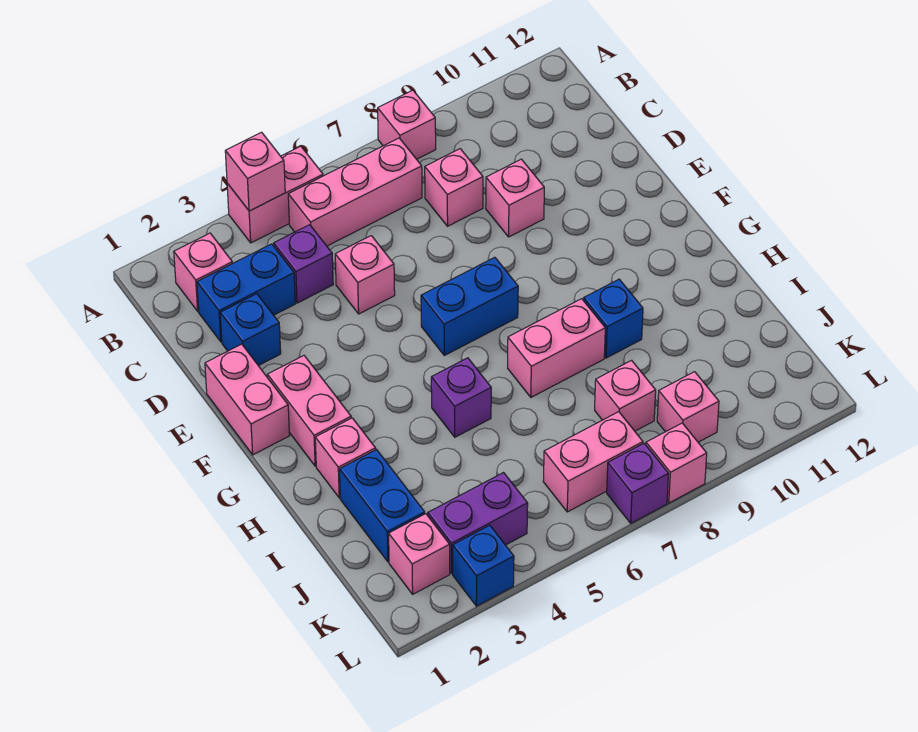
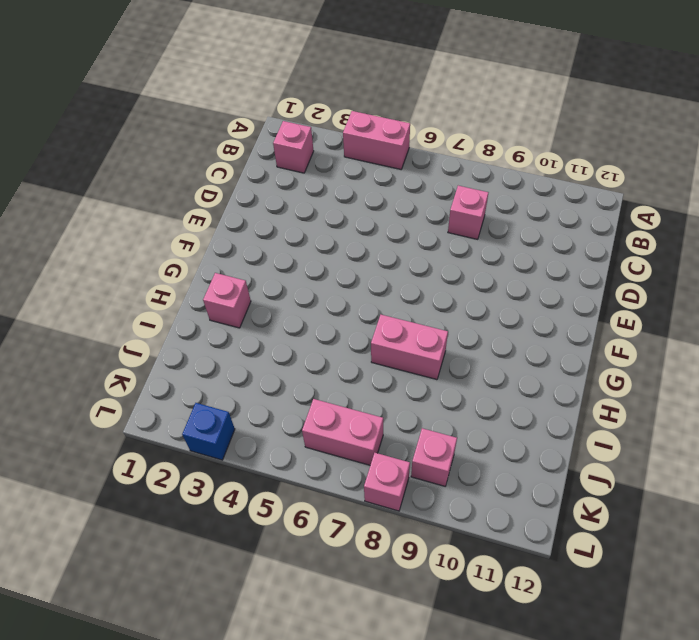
none -> pink brick A8 level 1
none -> pink brick B5:B7 level 1
none -> blue brick C2:C3 level 1

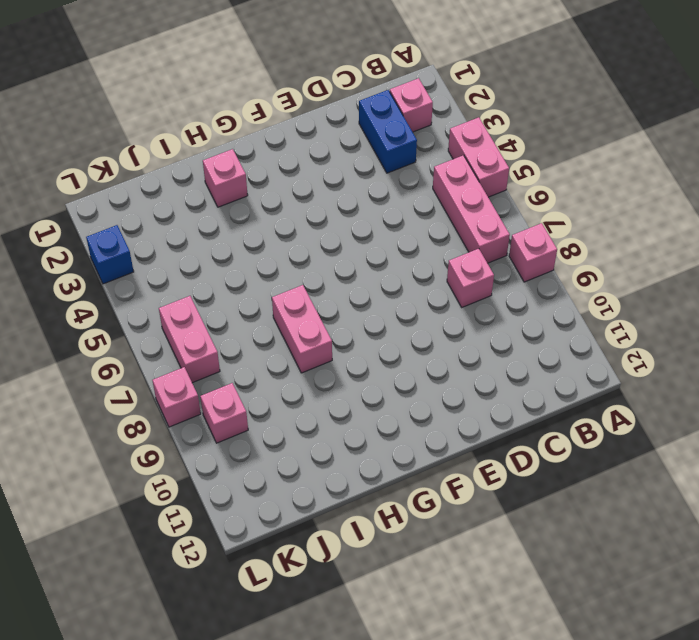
none -> purple brick C4 level 1
none -> blue brick D2 level 1
none -> pink brick D5 level 1

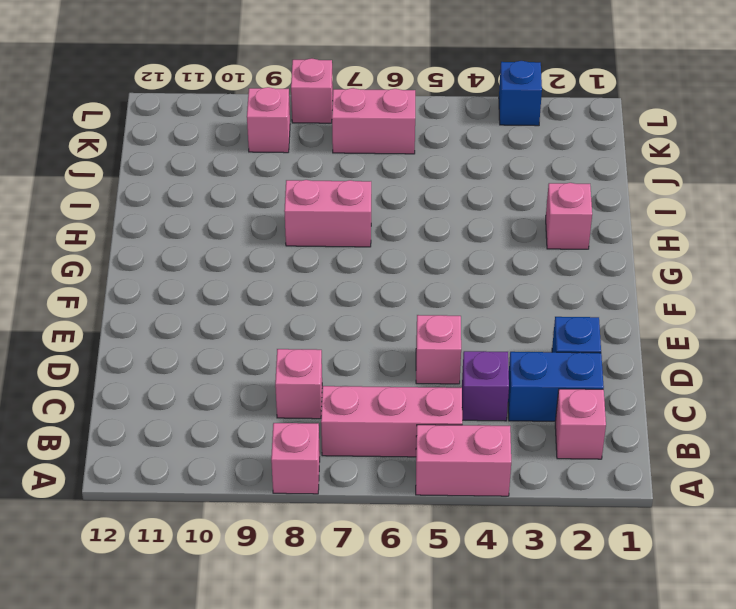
none -> pink brick D9 level 1
none -> pink brick E1:F1 level 1
none -> pink brick F2:G2 level 1

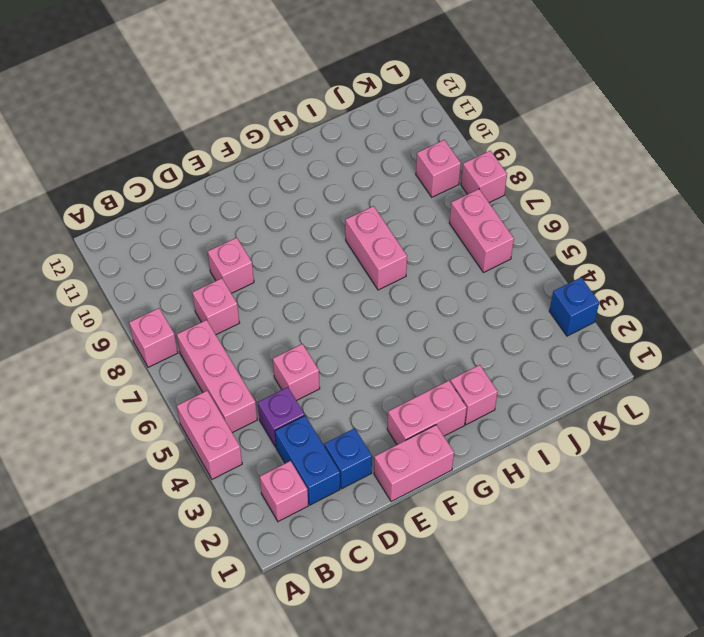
none -> blue brick F6:F7 level 1
none -> purple brick H5 level 1
none -> blue brick H9 level 1

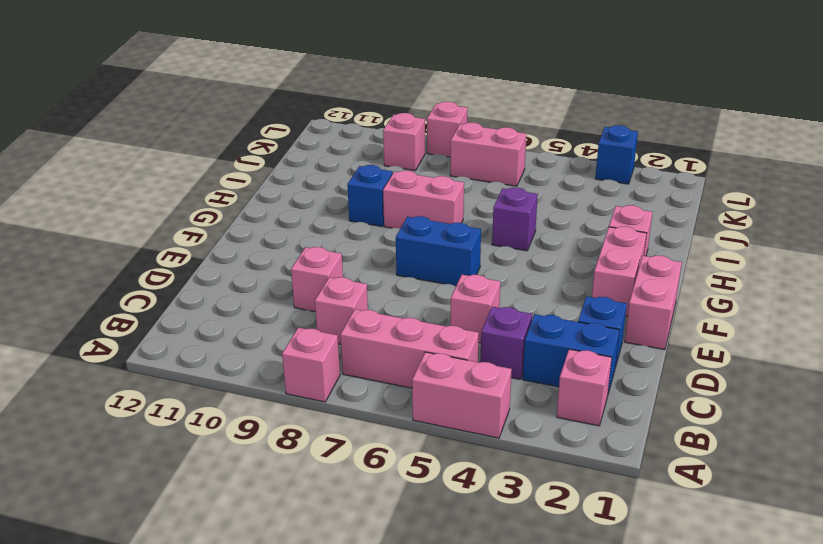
none -> blue brick I2:J2 level 1
none -> pink brick J8 level 1
none -> pink brick K2 level 1

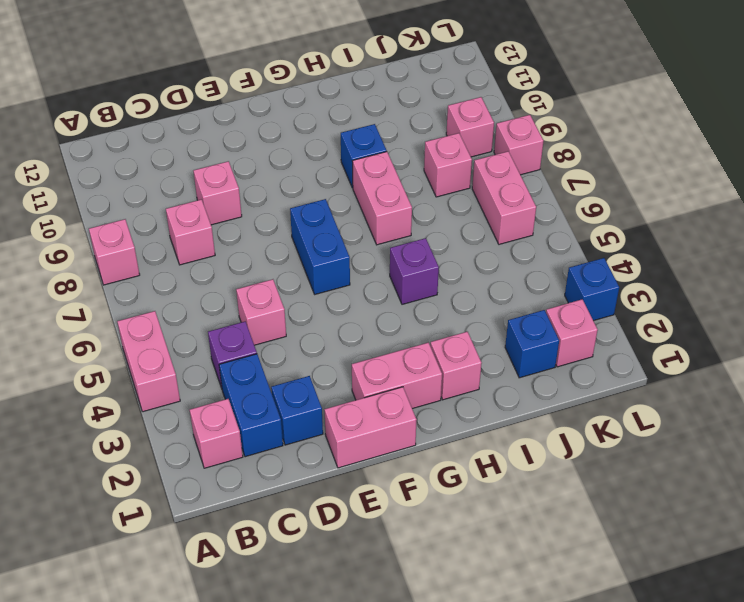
blue brick J2 level 1 -> blue brick I2:J2 level 1
none -> pink brick B5:B7 level 1
none -> purple brick K3:K4 level 1
none -> purple brick L7 level 1

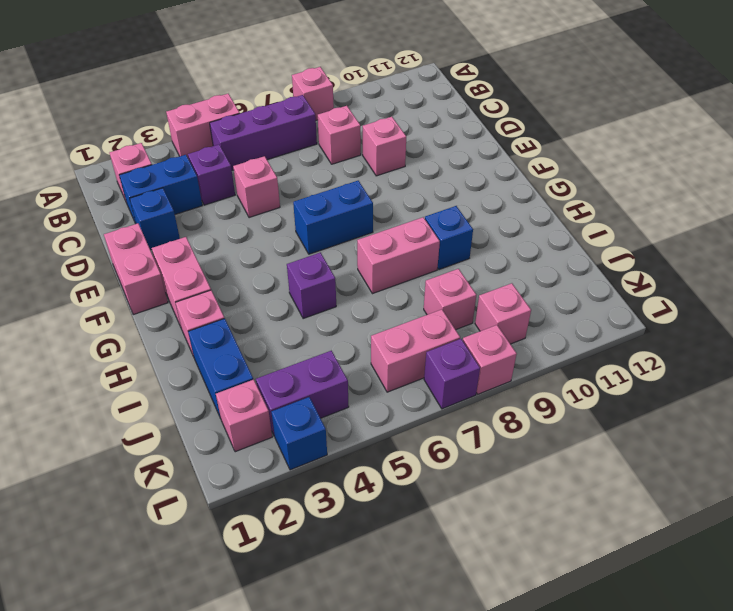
purple brick B5:B7 level 1 -> pink brick B5:B7 level 1
none -> pink brick A4 level 2

